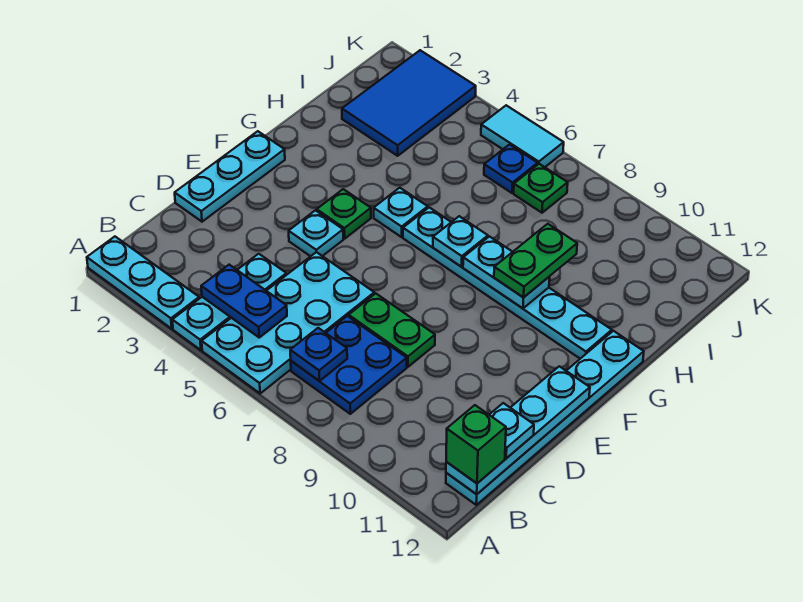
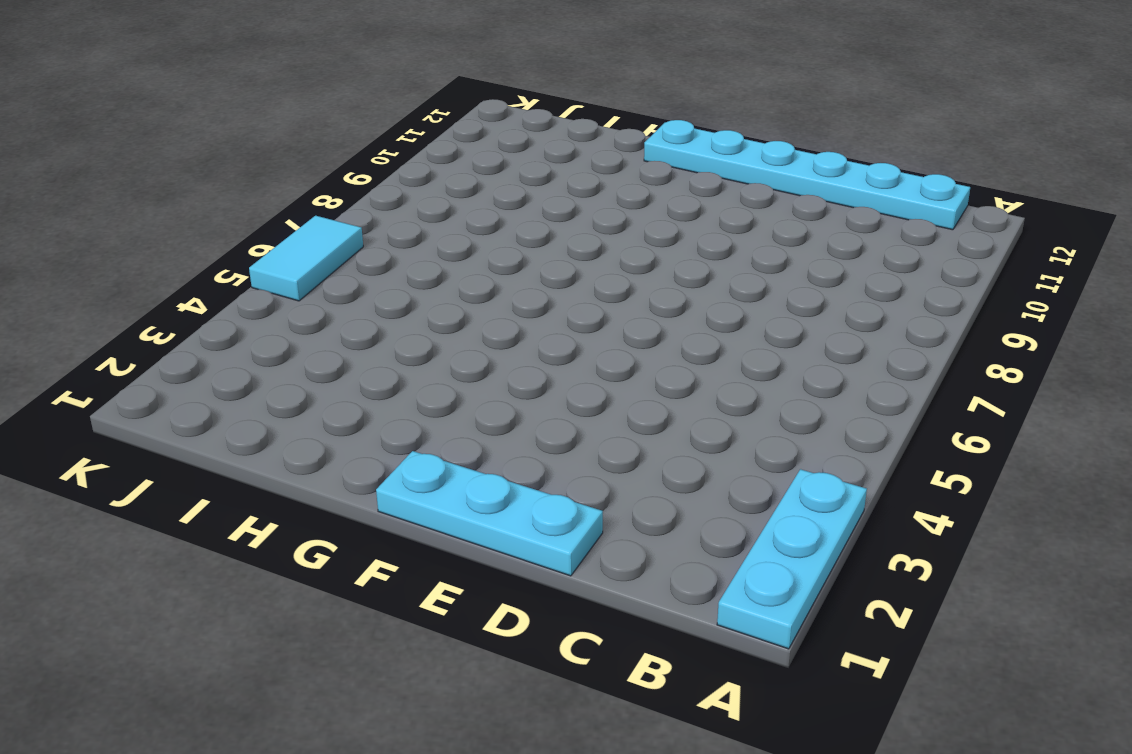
none -> cyan plate A4:C4 level 1
none -> cyan plate A5:D6 level 1
none -> blue plate B7:C8 level 1

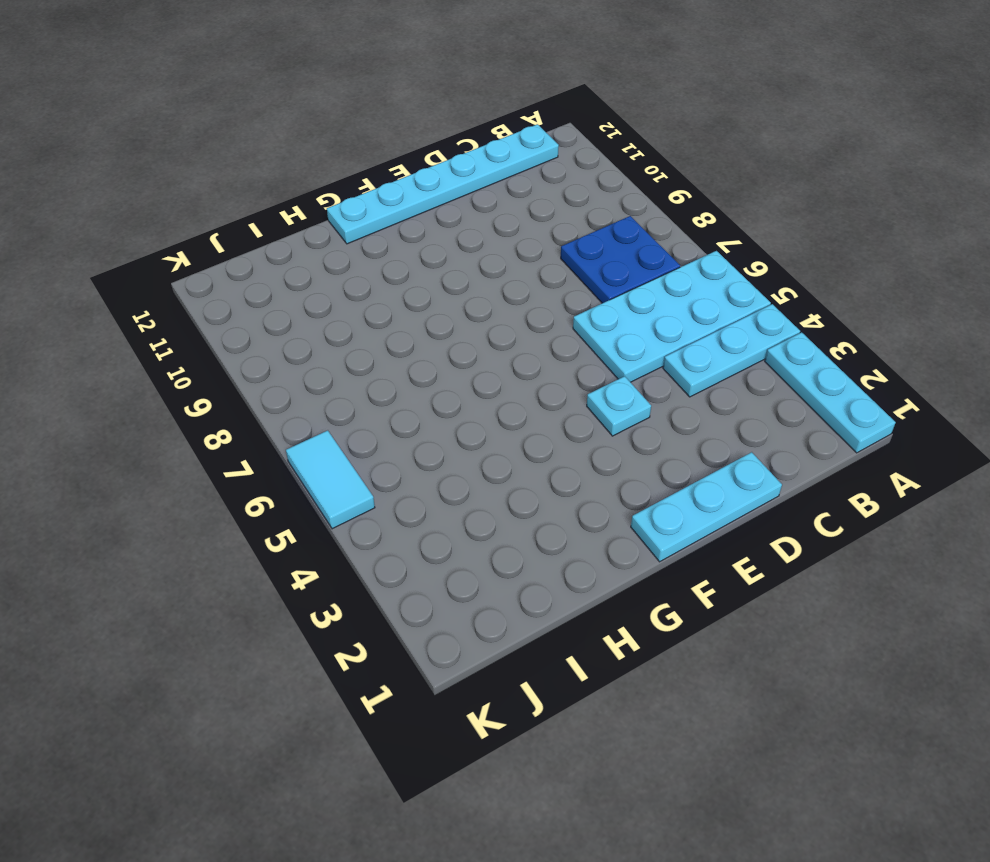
none -> green plate D7:D8 level 1
none -> green plate F4 level 1
none -> cyan plate G5 level 1

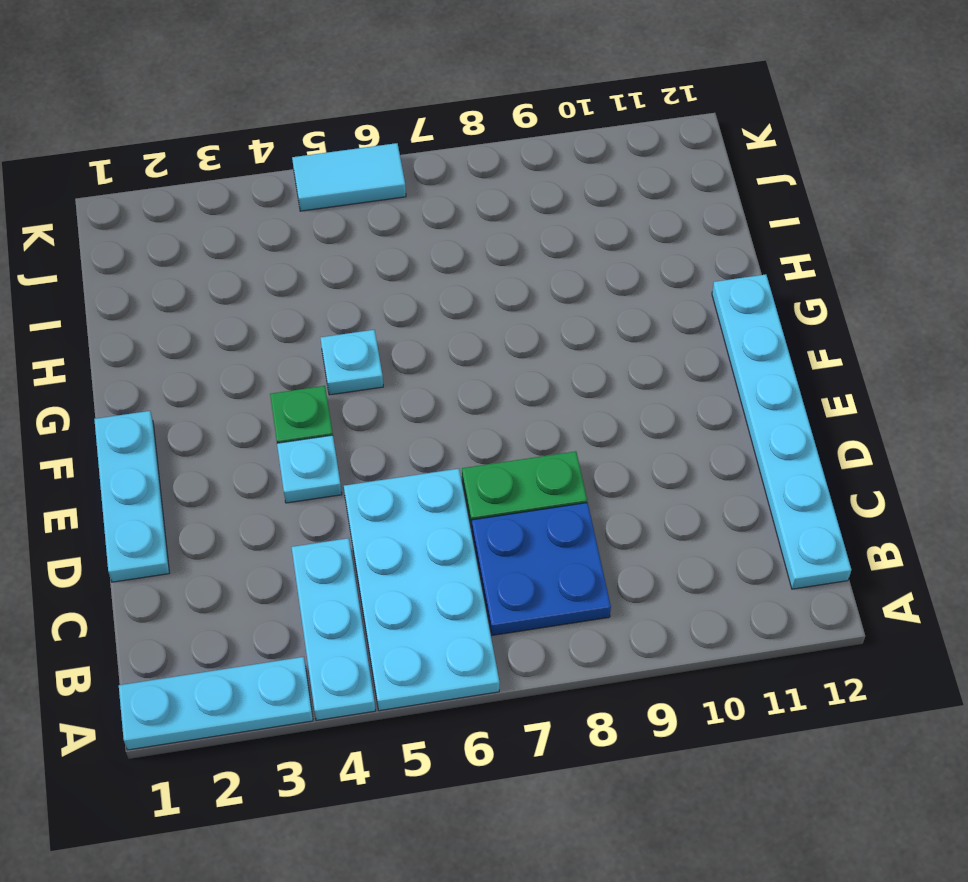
none -> cyan plate G6:G11 level 1
none -> blue tile I2:K3 level 1
none -> blue plate J6 level 1

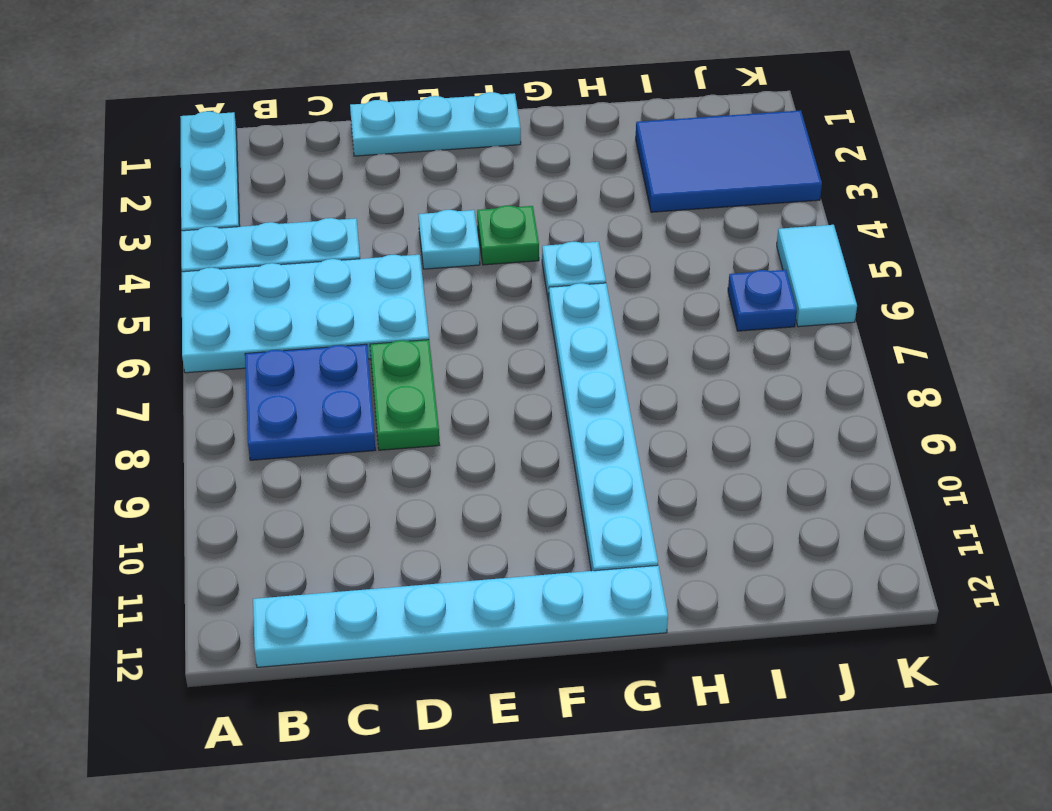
none -> green plate J7 level 1
none -> blue plate B4:B5 level 2
none -> blue plate B7 level 2

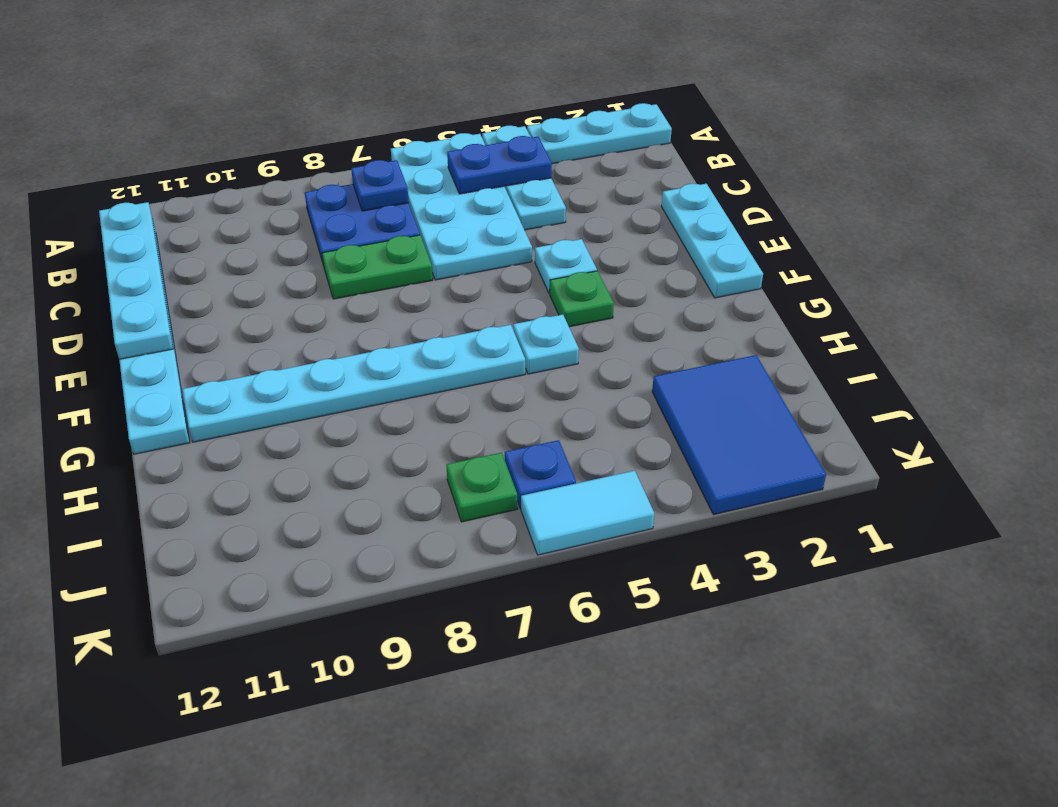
none -> cyan plate G7 level 2
none -> cyan plate G8:G9 level 2
none -> green brick B12 level 3

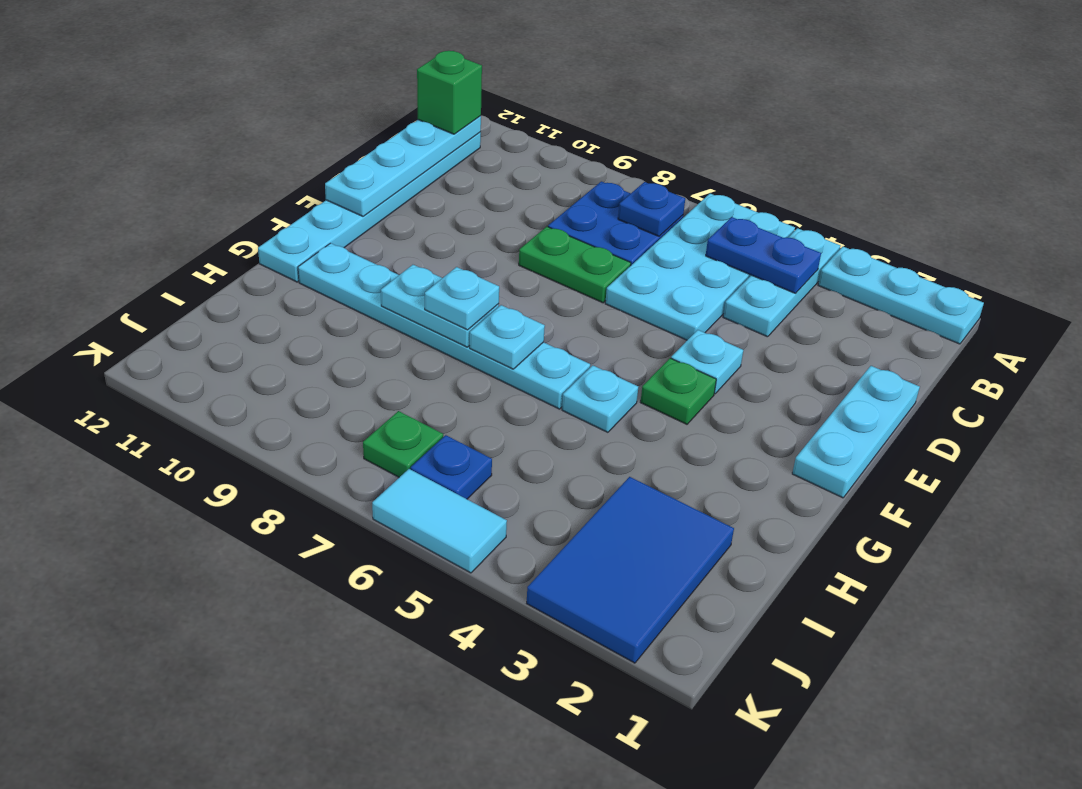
cyan plate G8 level 3 -> cyan plate C12 level 3
none -> green plate G9:H9 level 3

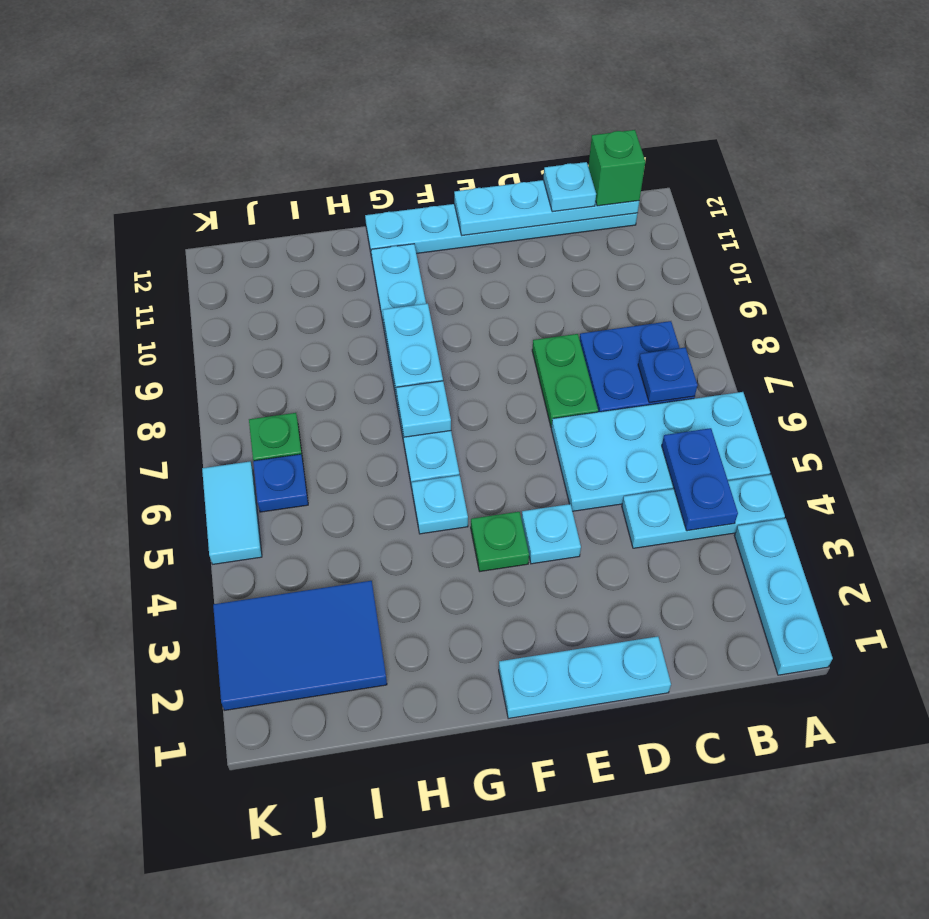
none -> green plate G9:H9 level 3

